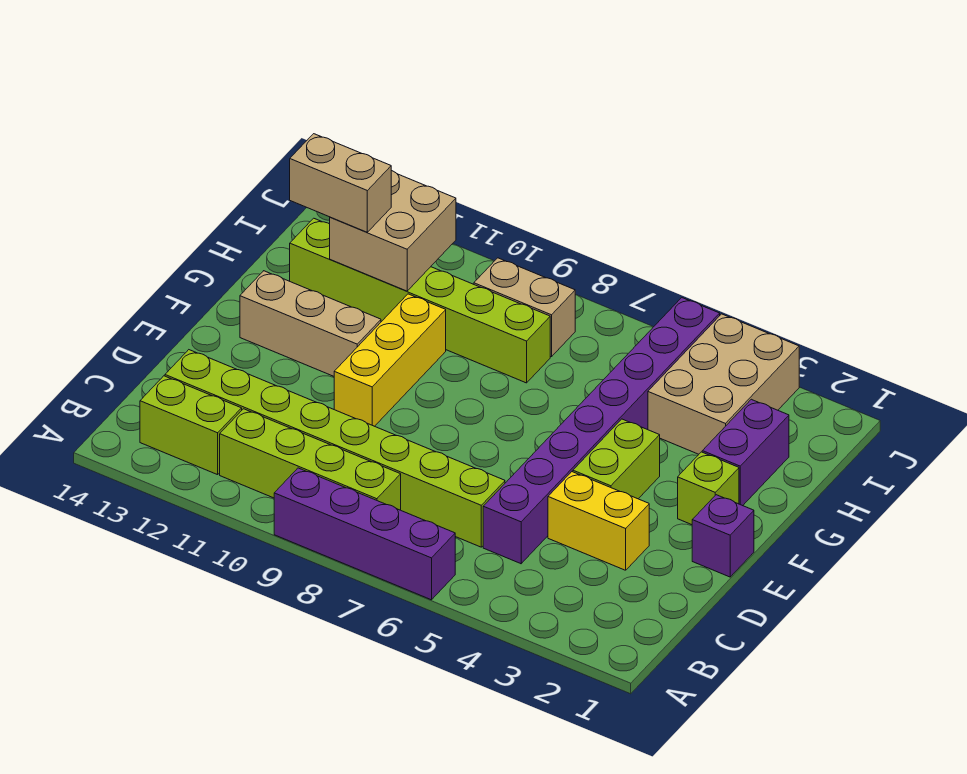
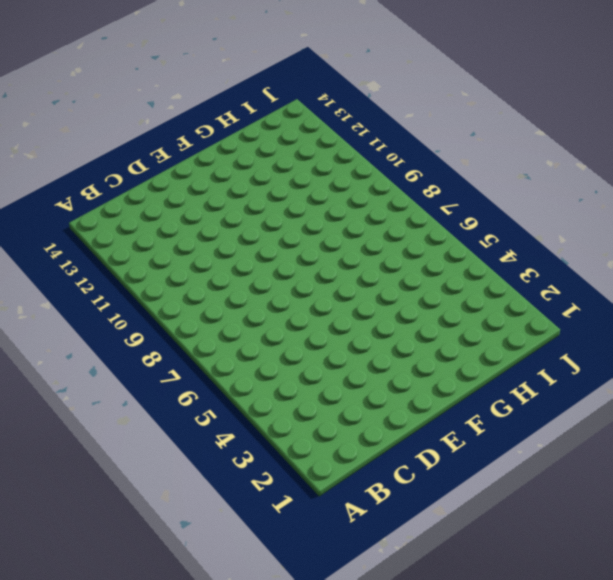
none -> purple brick A6:A9 level 1
none -> lime brick B8:B11 level 1
none -> lime brick B12:B13 level 1

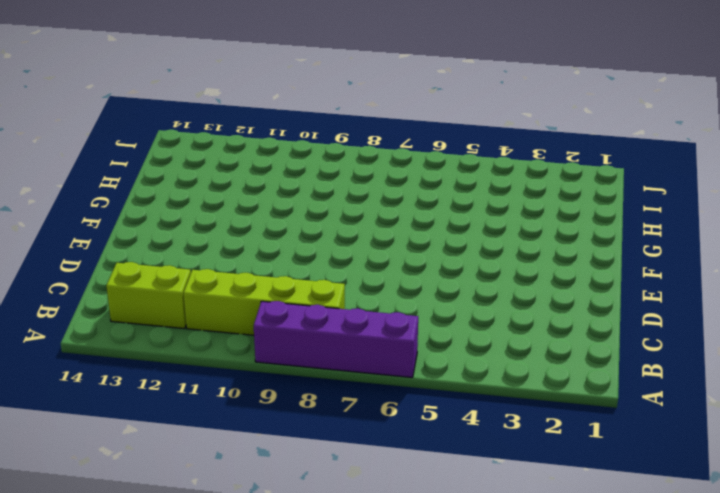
none -> purple brick C5:J5 level 1
none -> lime brick C6:C13 level 1
none -> yellow brick D3:D4 level 1

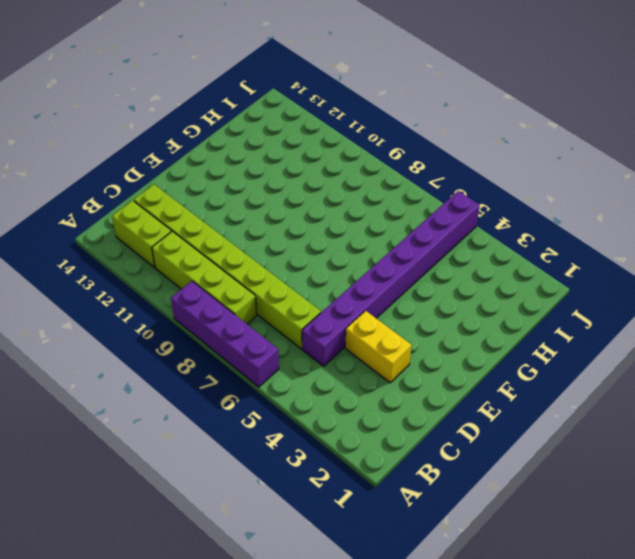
none -> purple brick E1 level 1
none -> lime brick E4:F4 level 1
none -> yellow brick E10:G10 level 1

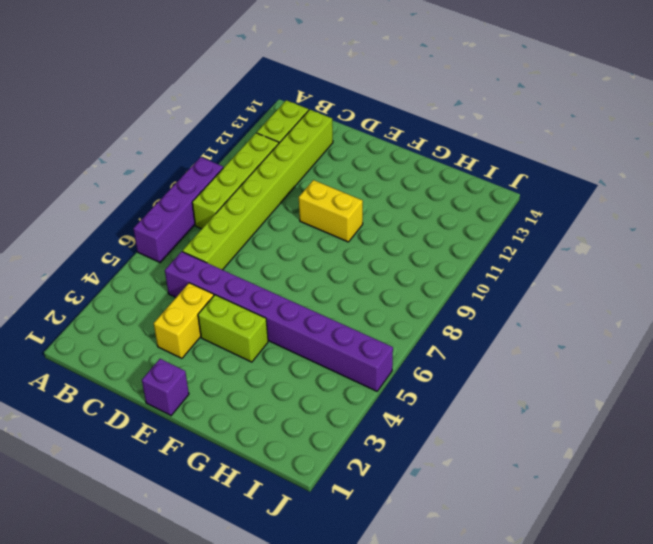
yellow brick E10:F10 level 1 -> yellow brick E10:G10 level 1
none -> lime brick F2 level 1
none -> tan brick F11:F13 level 1
none -> purple brick G2:H2 level 1

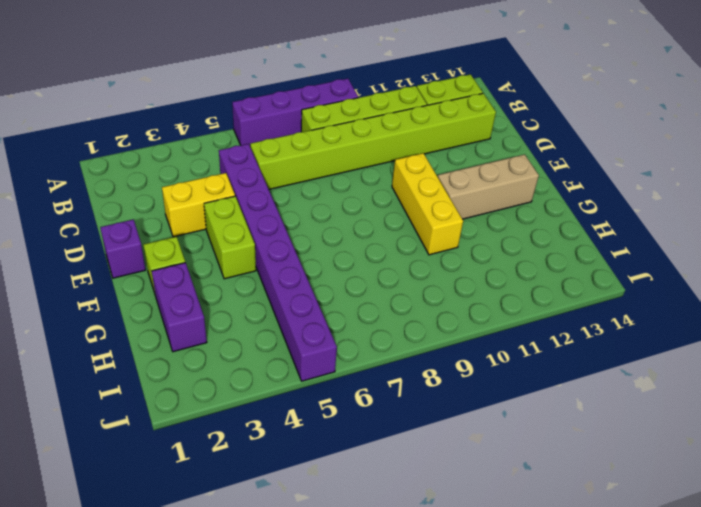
none -> tan brick H3:J4 level 1
none -> lime brick H8:H13 level 1
none -> tan brick I8:I9 level 1

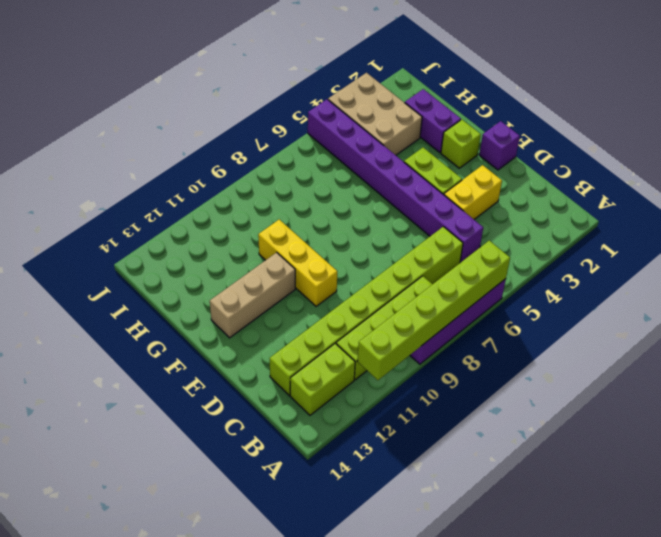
lime brick A6:A11 level 2 -> lime brick H8:H13 level 1
none -> tan brick I8:I9 level 1
none -> tan brick H11:I12 level 2
none -> tan brick H12:H13 level 3

